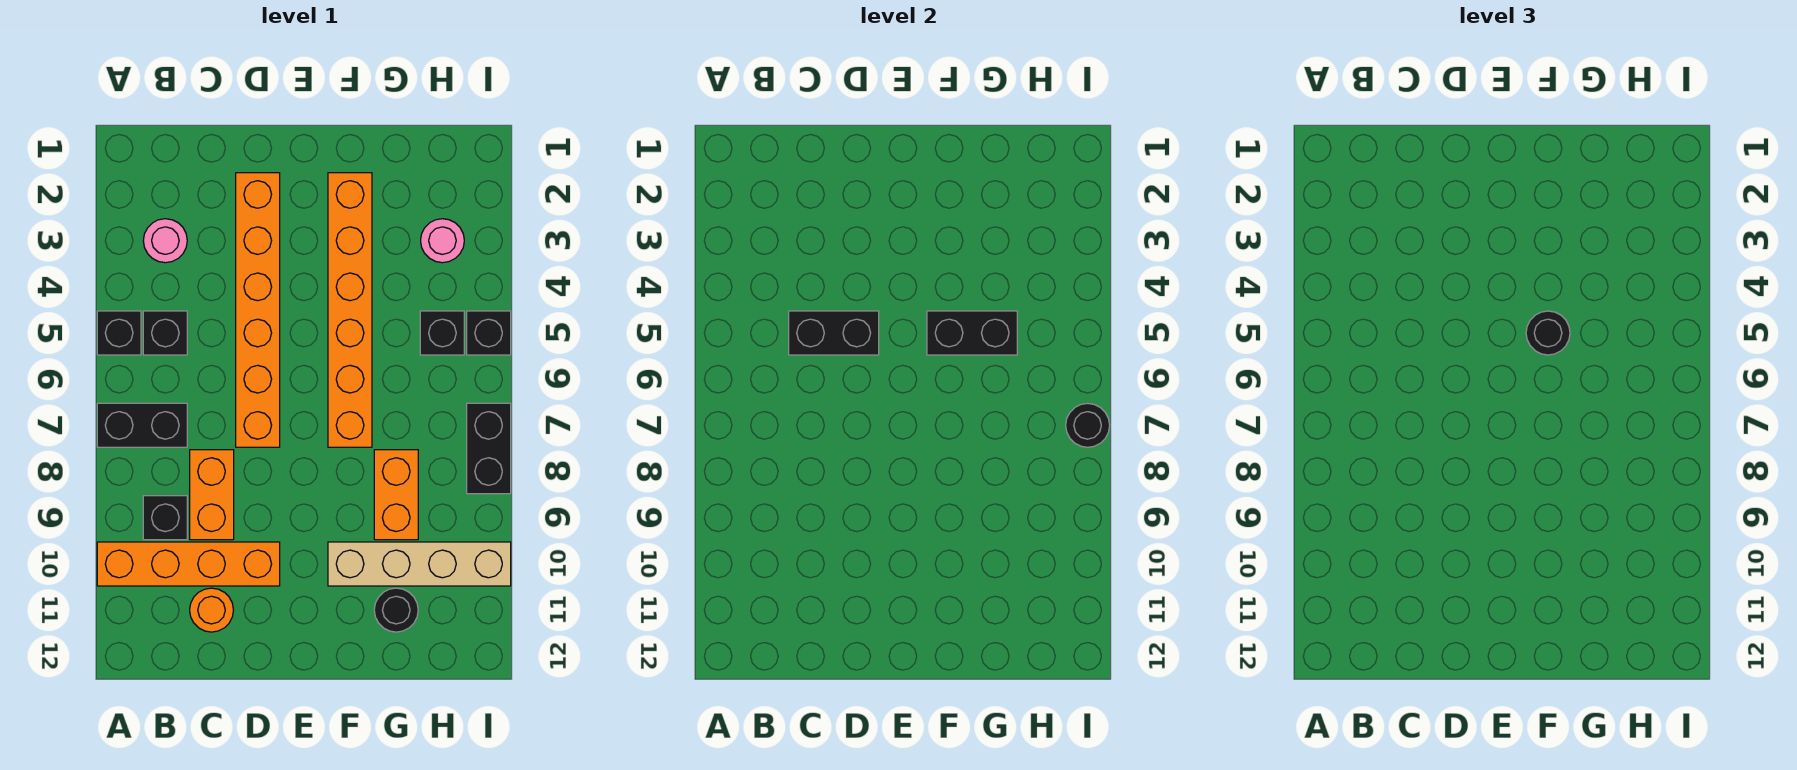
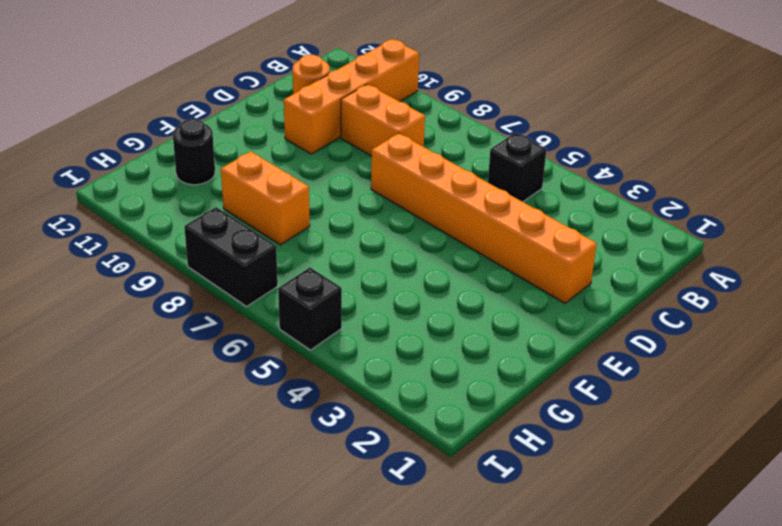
none -> black brick A5 level 1
none -> black brick A7:B7 level 1
none -> pink round brick B3 level 1

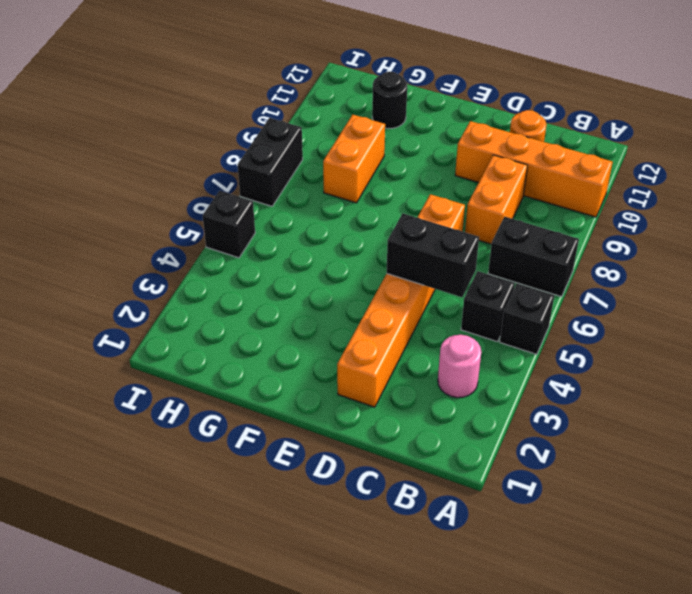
none -> black brick B9 level 1
none -> orange brick F2:F7 level 1
none -> tan brick F10:I10 level 1

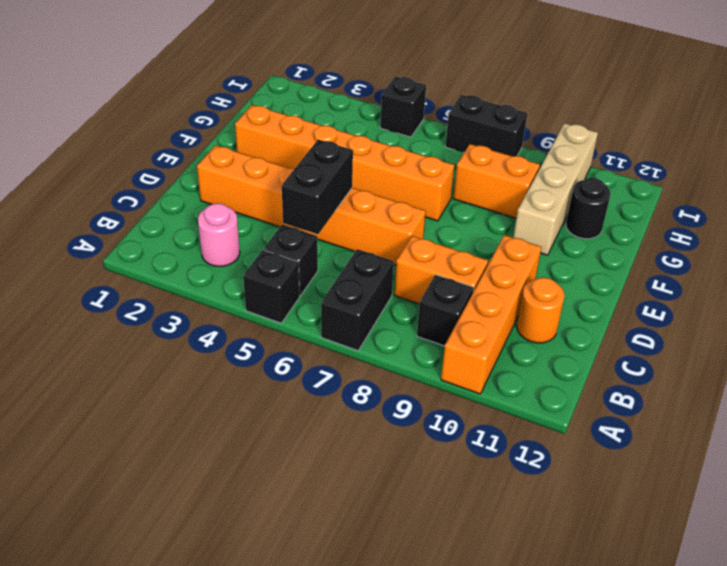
none -> pink round brick H3 level 1
none -> black brick H5 level 1
none -> black brick F5:G5 level 2

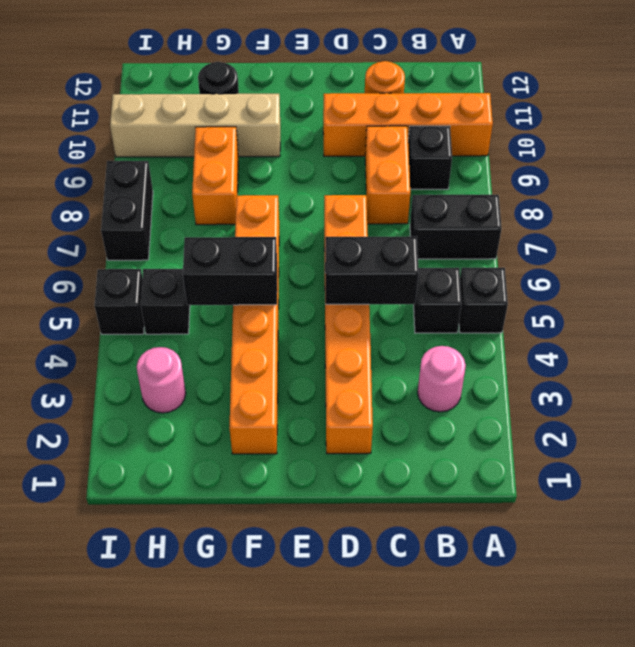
none -> black round brick I7 level 2
none -> black round brick F5 level 3

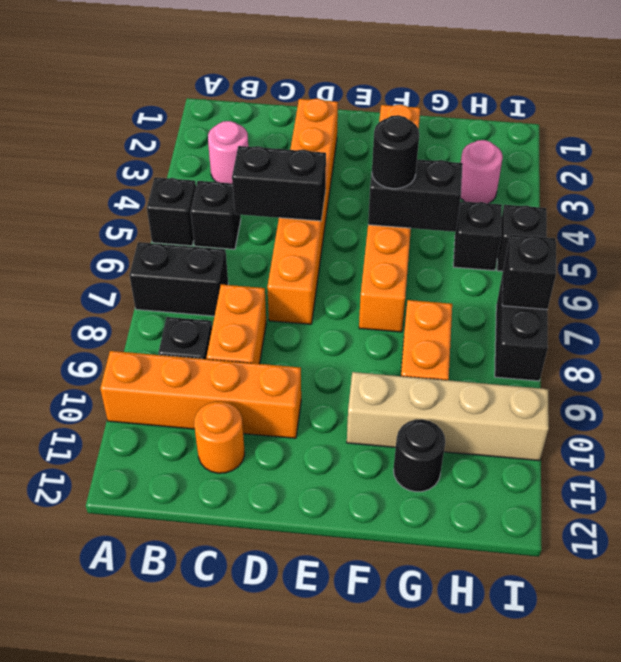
black brick I7 level 2 -> black round brick I7 level 2

